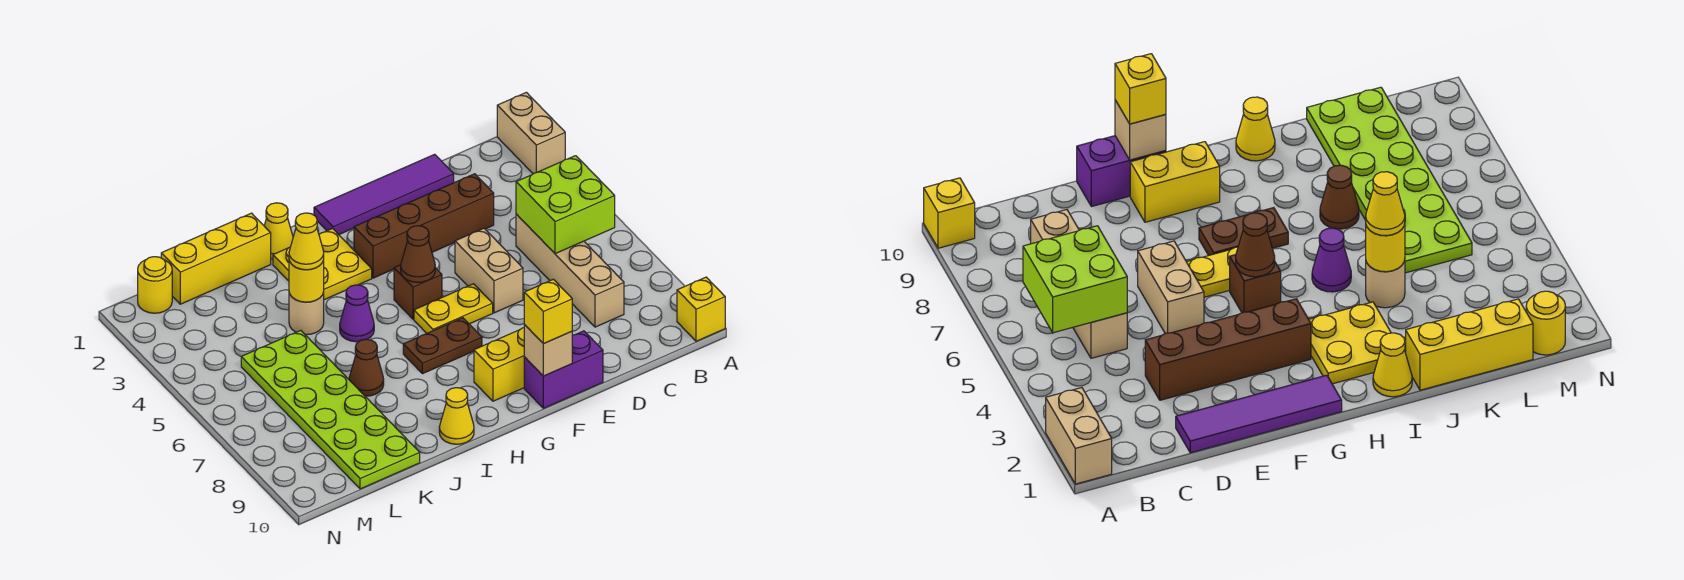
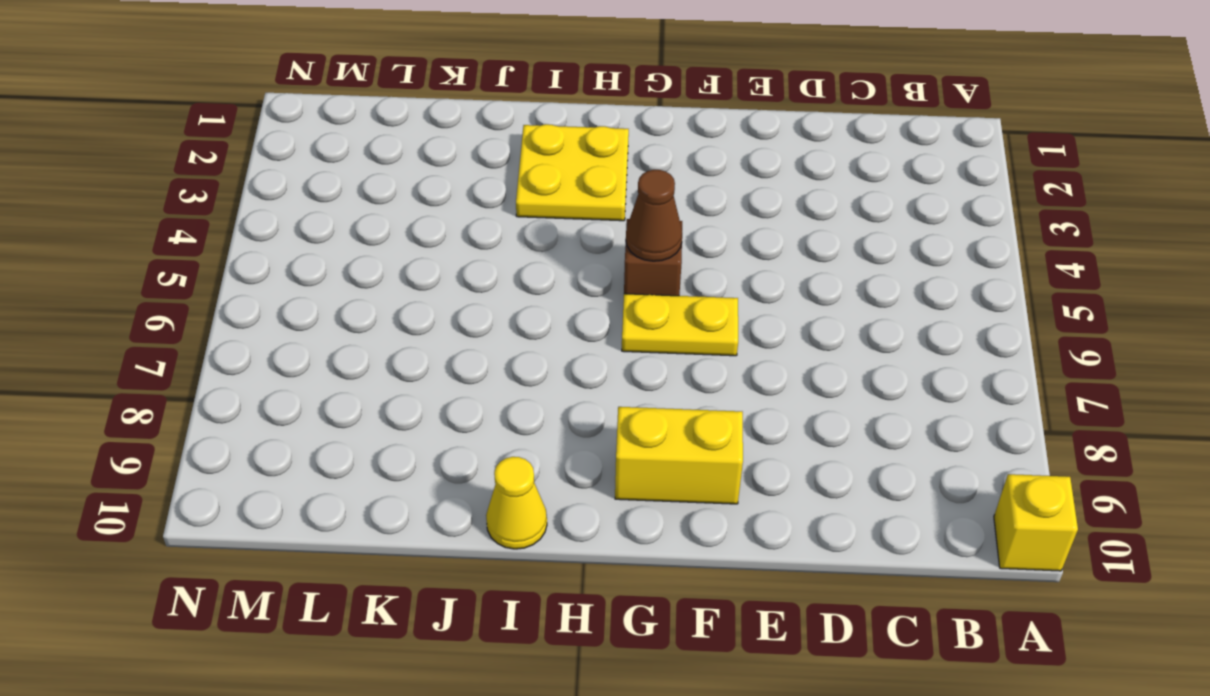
none -> tan brick A1:A2 level 1
none -> tan brick C5:C8 level 1
none -> purple tile D1:G1 level 1

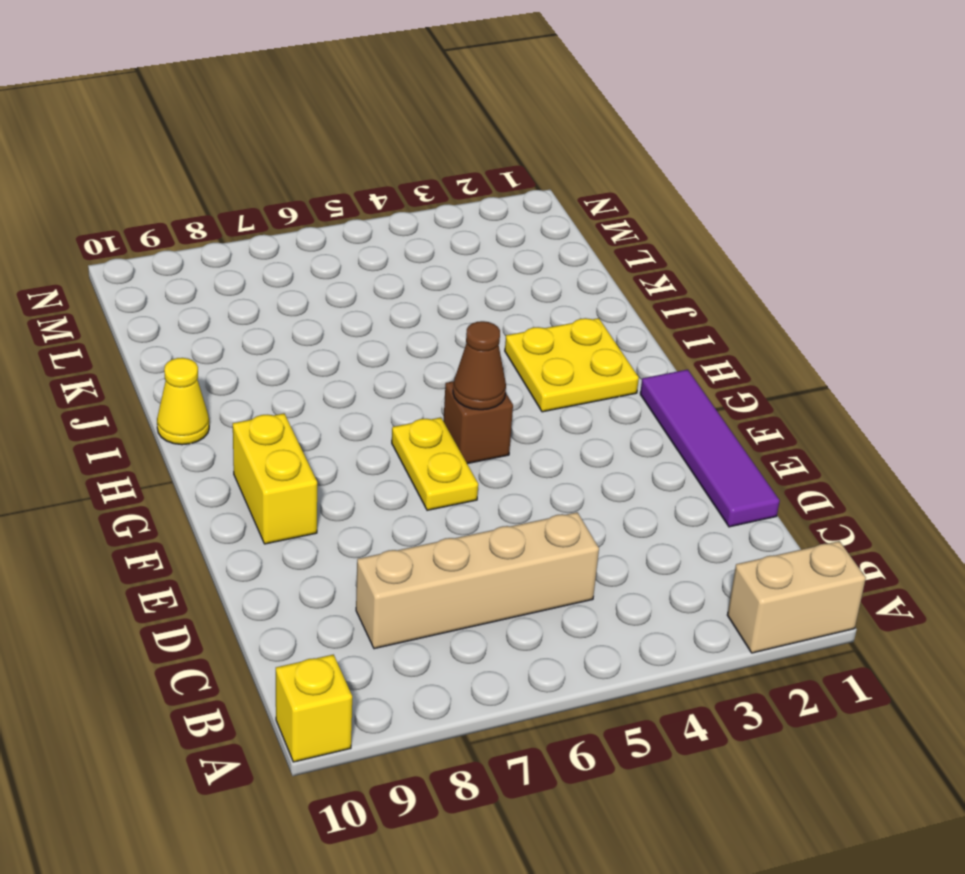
none -> brown brick D3:G3 level 1
none -> tan brick E5:E6 level 1
none -> purple brick E10:F10 level 1

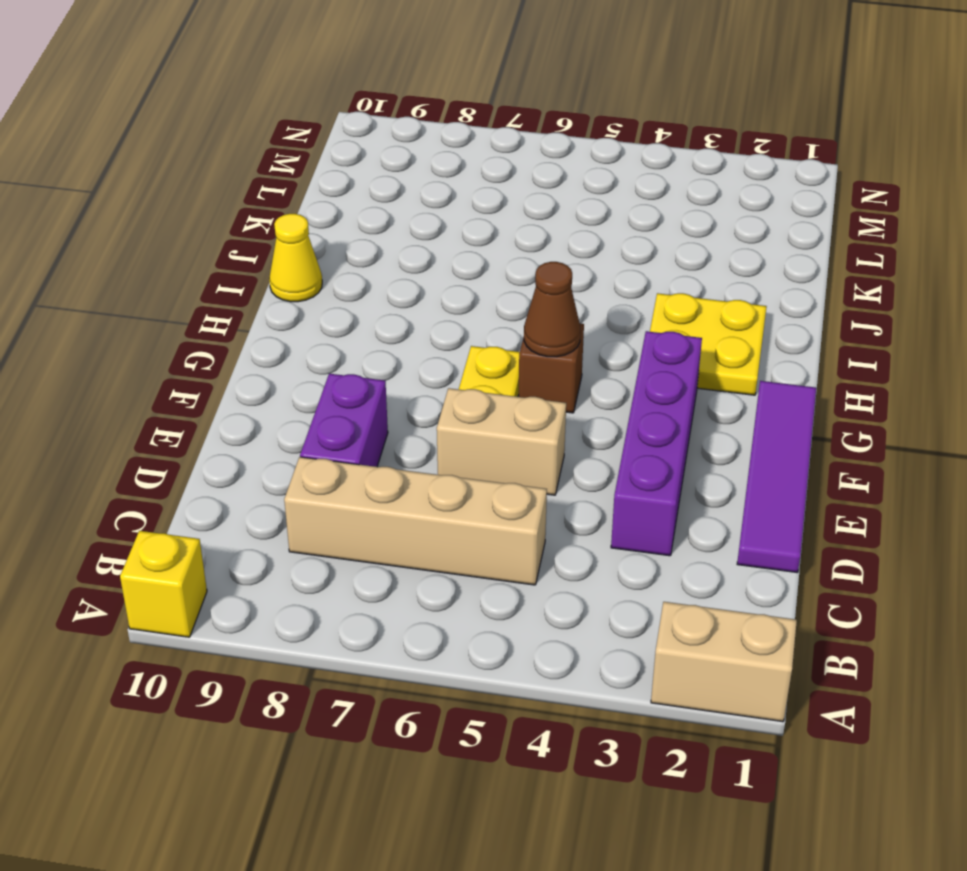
purple brick D3:G3 level 1 -> brown brick D3:G3 level 1
purple brick D8:E8 level 1 -> purple brick E10:F10 level 1
none -> yellow brick F9:G9 level 1
none -> brown plate G7:H7 level 1
none -> yellow cone I1 level 1

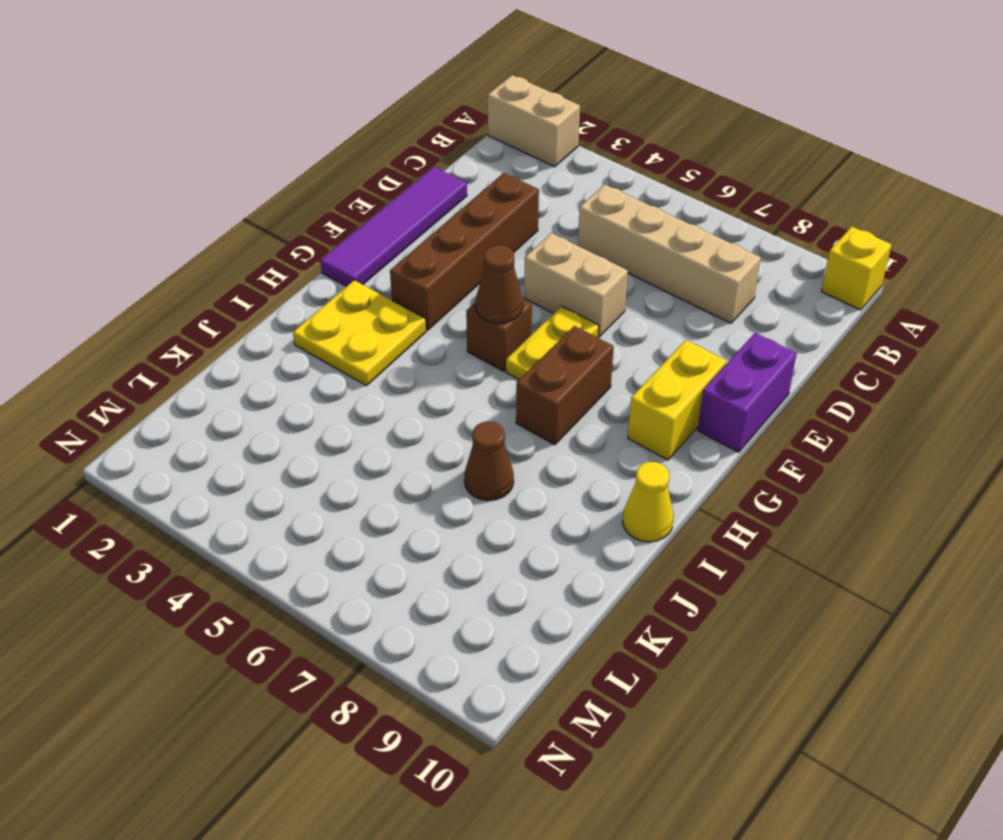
brown brick G7:H7 level 1 -> brown plate G7:H7 level 1
none -> yellow cone I1 level 1
none -> purple cone I5 level 1
none -> yellow brick J1:L1 level 1

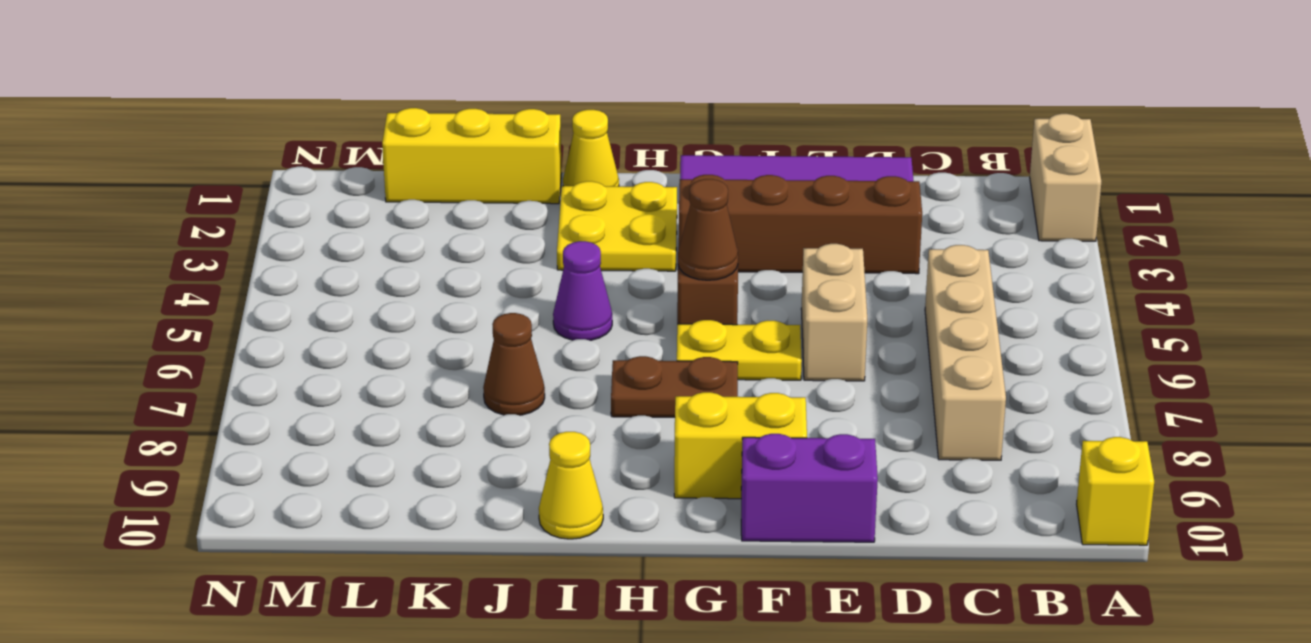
none -> tan round brick J4 level 1
none -> lime plate K5:L10 level 1
none -> yellow round brick M1 level 1

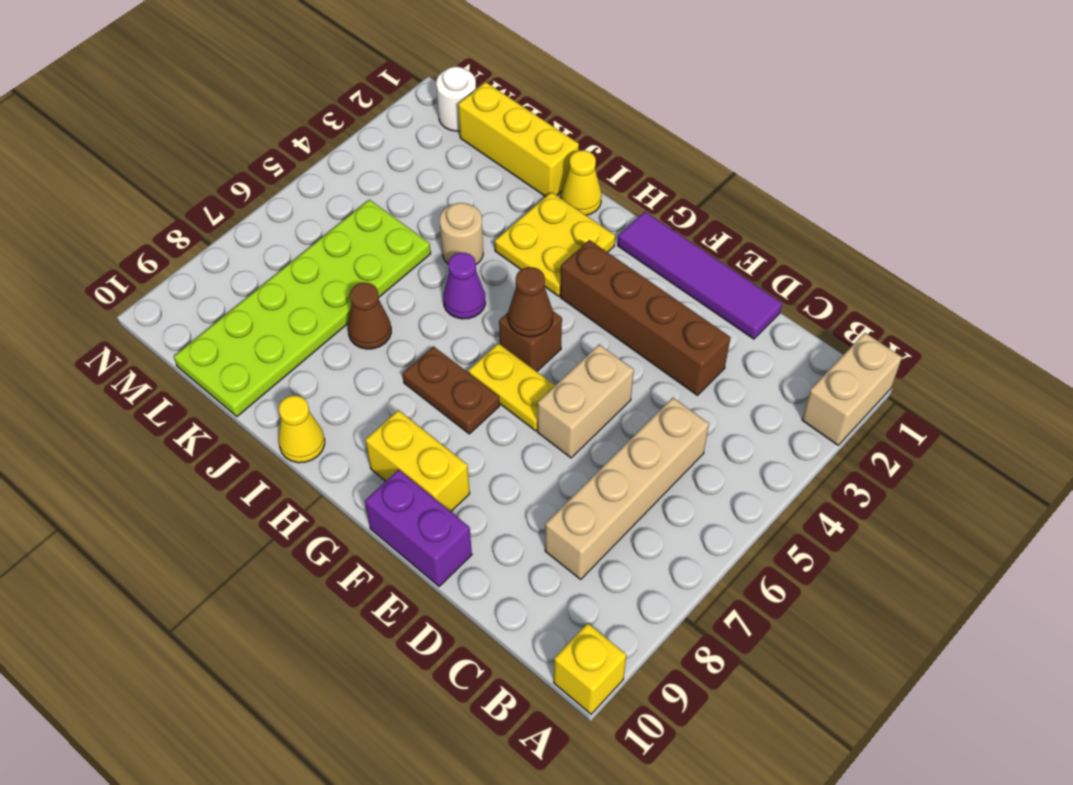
white round brick M1 level 1 -> yellow round brick M1 level 1
none -> lime brick B5:C6 level 2
none -> tan brick F10 level 2
none -> yellow round brick J4 level 2

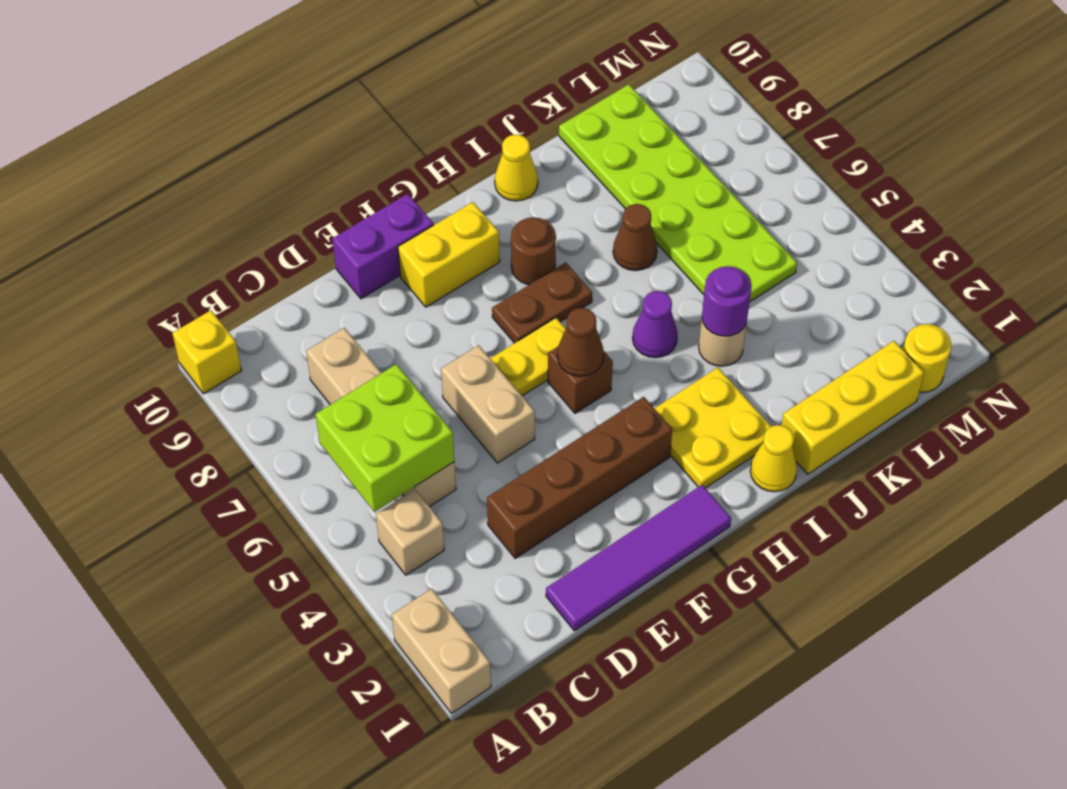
tan brick B4 level 1 -> tan brick F10 level 2
brown round brick H8 level 1 -> none
purple round brick J4 level 2 -> yellow round brick J4 level 2
none -> yellow brick F10 level 3
none -> yellow cone J4 level 3

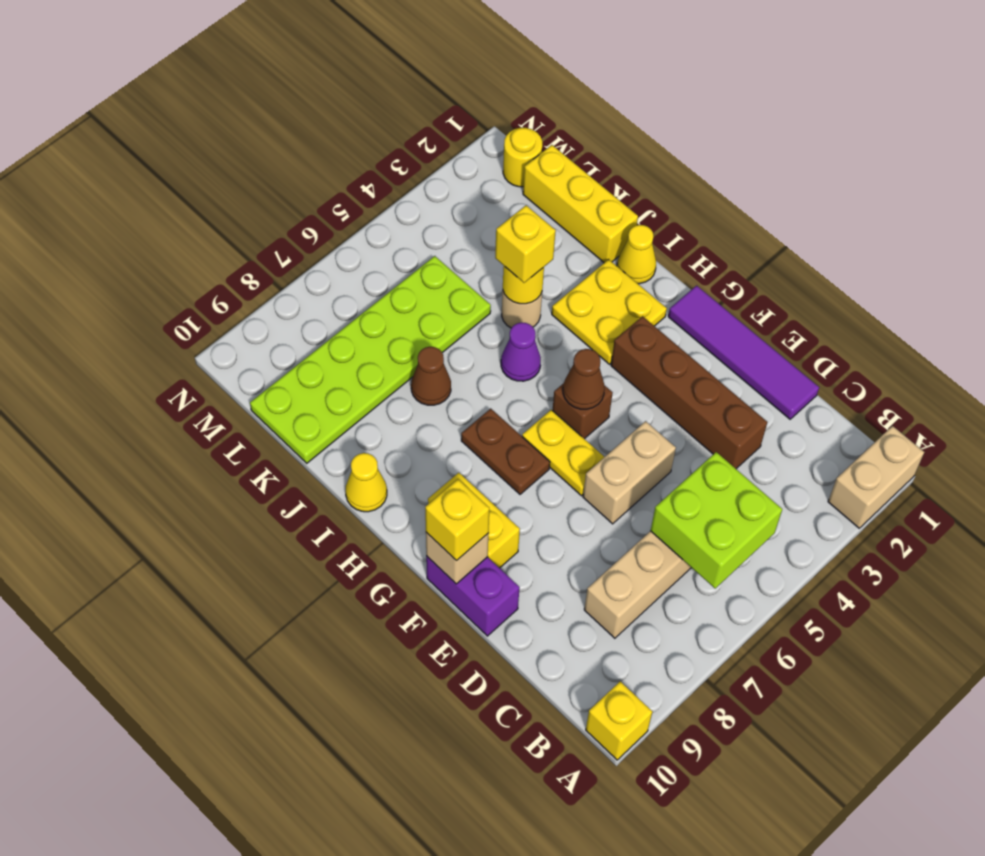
yellow brick J4 level 3 -> yellow cone J4 level 3

